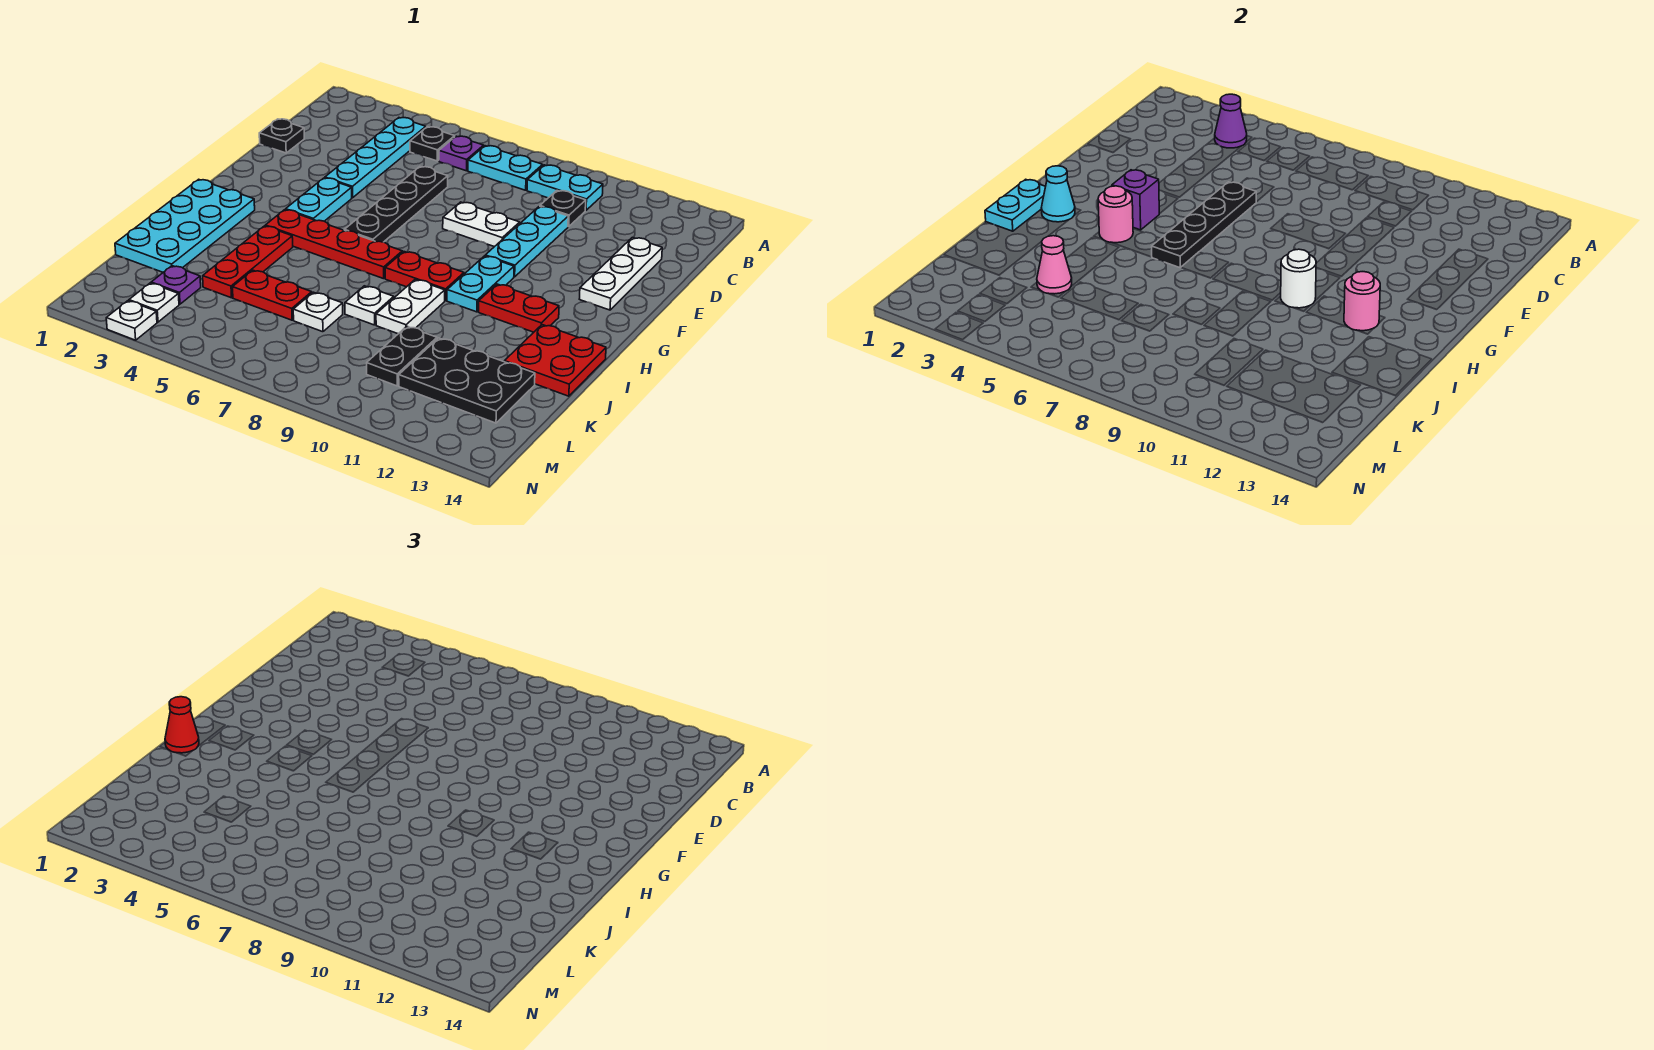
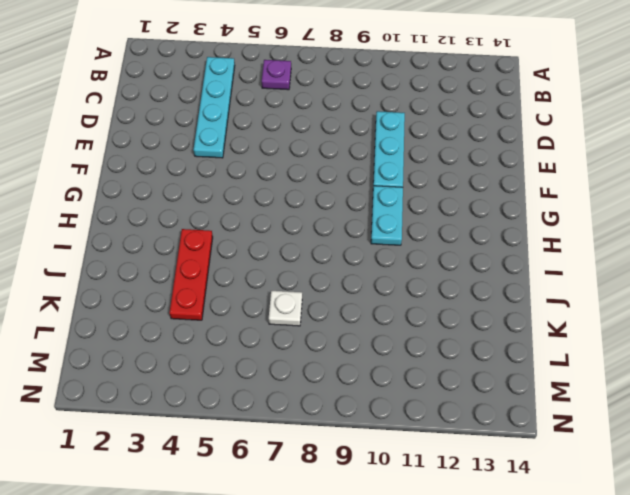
none -> black plate B5 level 1
none -> cyan plate B7:B8 level 1
none -> cyan plate B9:B10 level 1
none -> black plate C10 level 1

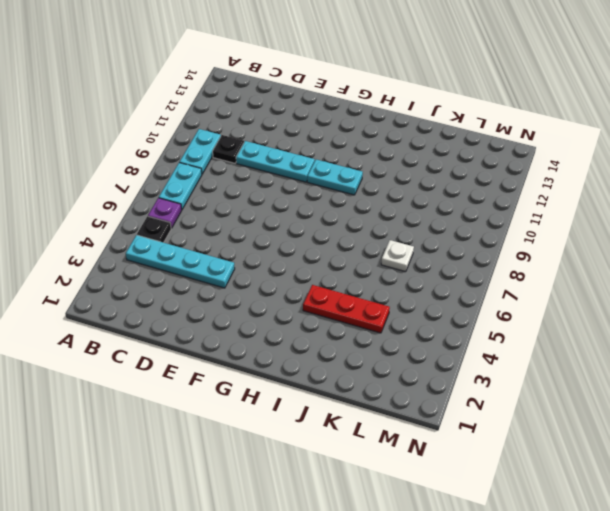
none -> black plate D1 level 1
none -> black plate D6:G6 level 1
none -> white plate D13:F13 level 1
none -> white plate E8:E9 level 1

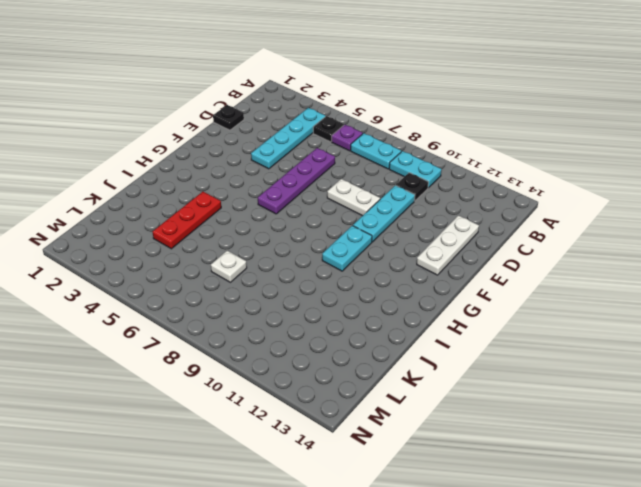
purple plate D6:G6 level 1 -> black plate D6:G6 level 1
none -> cyan plate F4:G4 level 1
none -> cyan plate H1:K2 level 1
none -> red plate H4:H7 level 1
none -> red plate H8:H9 level 1

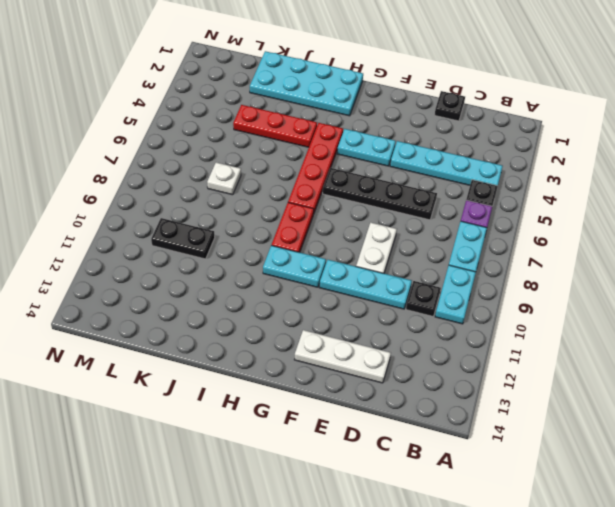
none -> red plate H11:H12 level 1
none -> white plate I9:J9 level 1
none -> red plate I13:J14 level 1
none -> white plate J8 level 1

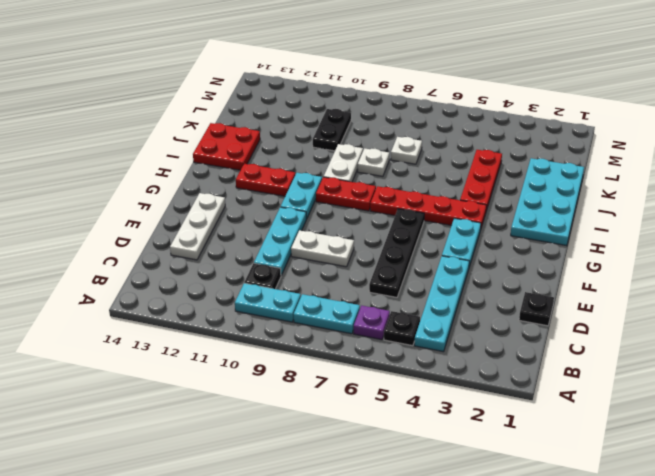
none -> red plate K5:K6 level 1
none -> black plate K11:L13 level 1
none -> purple plate L3 level 1
none -> white plate M3 level 1

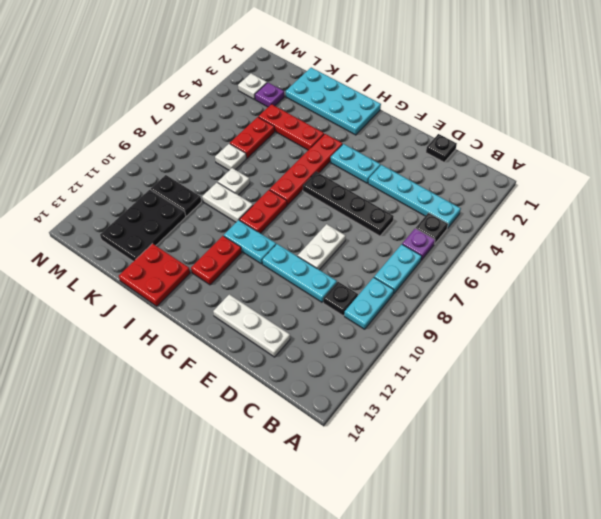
none -> white plate N3 level 1
none -> purple cone B4 level 2
none -> black plate E6:H6 level 2
none -> purple brick G4 level 2

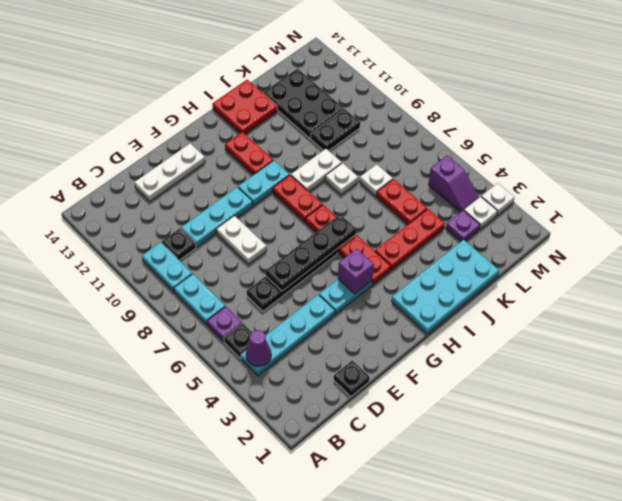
purple slope M4:M5 level 1 top 5 -> none
none -> cyan plate H1:I1 level 2
none -> cyan cone H2 level 2
none -> pink round brick H4 level 2
none -> white round brick H10 level 2

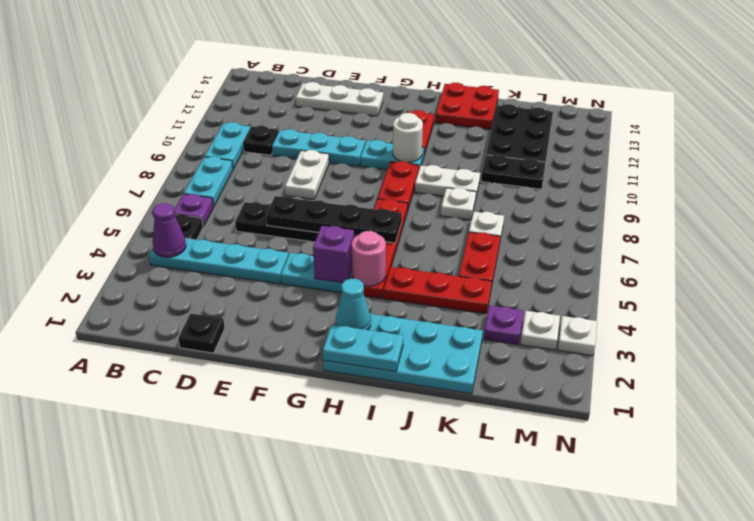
none -> pink round brick H12 level 2
none -> pink cone K4 level 2
none -> red cone I1 level 3

